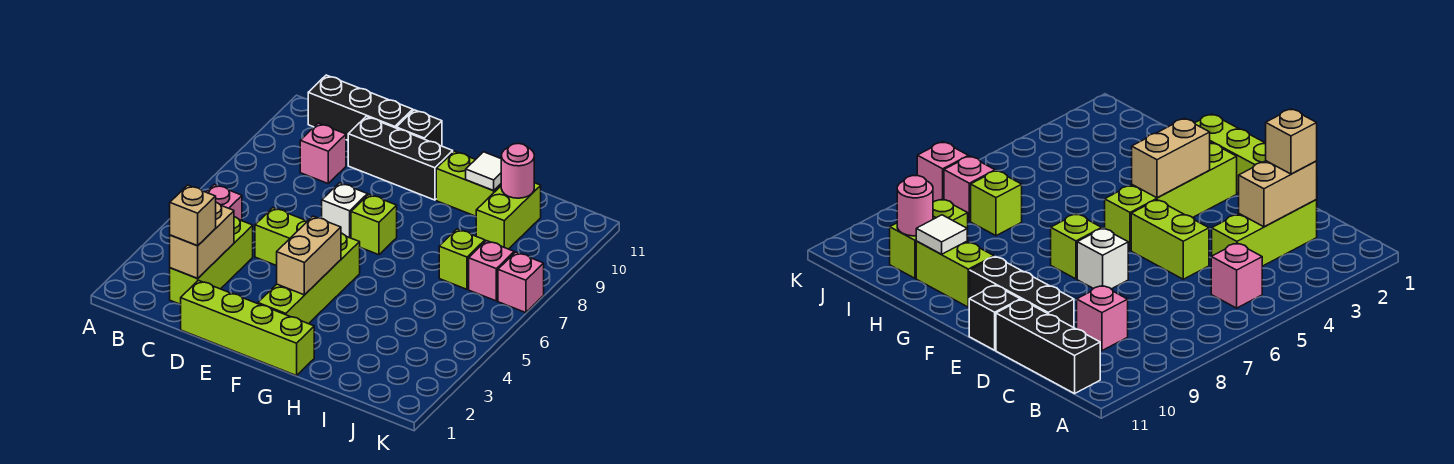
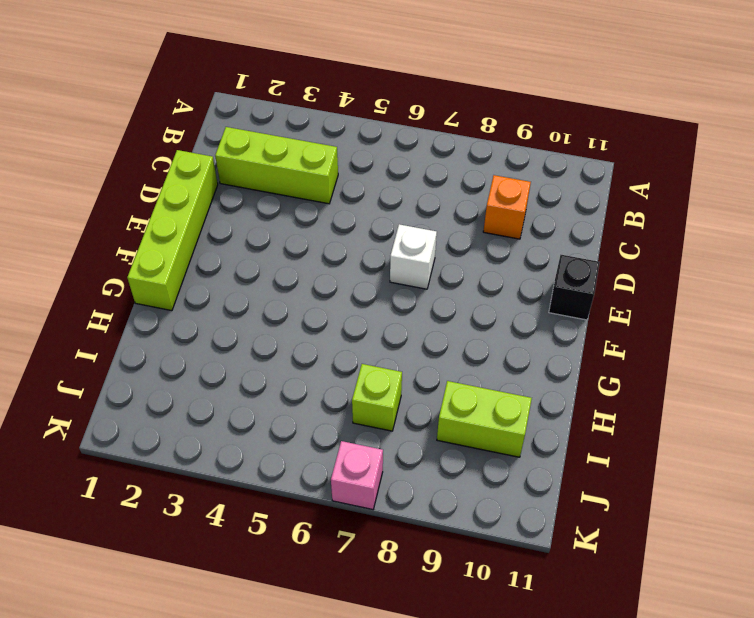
orange brick C9 level 1 -> pink brick C9 level 1
none -> pink brick B5 level 1
none -> black brick B11:D11 level 1
none -> lime brick D5:E5 level 1

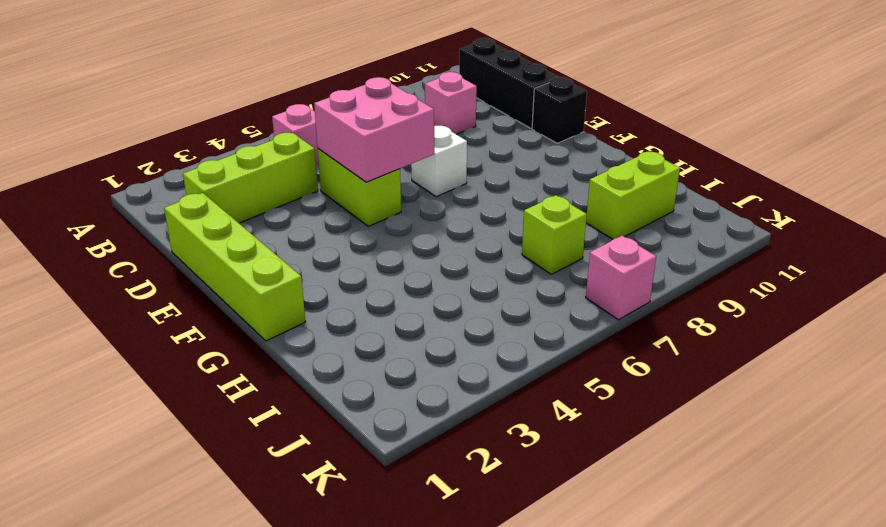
pink brick D5:E6 level 2 -> none
none -> black brick D10:F10 level 1
none -> lime brick F2:F5 level 1
none -> lime brick F7 level 1

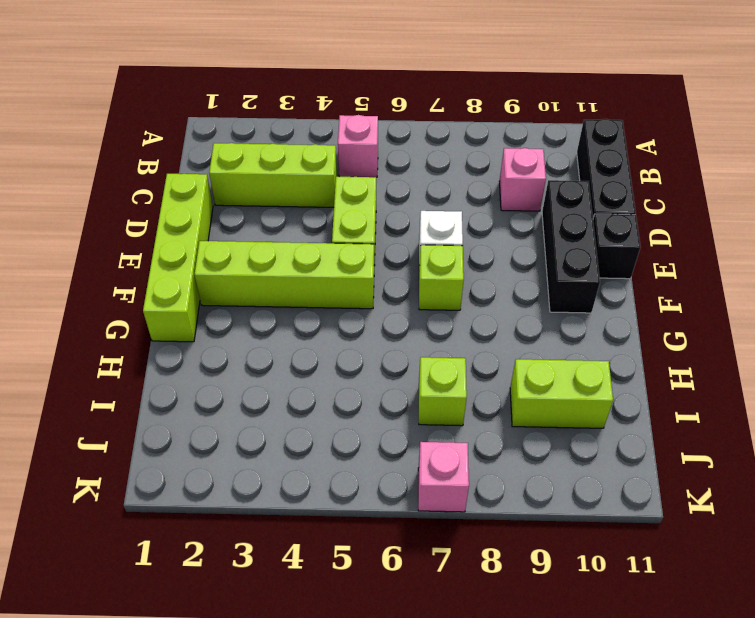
none -> lime brick G10:H10 level 1
none -> pink brick J7 level 1
none -> tan brick C2:C3 level 2

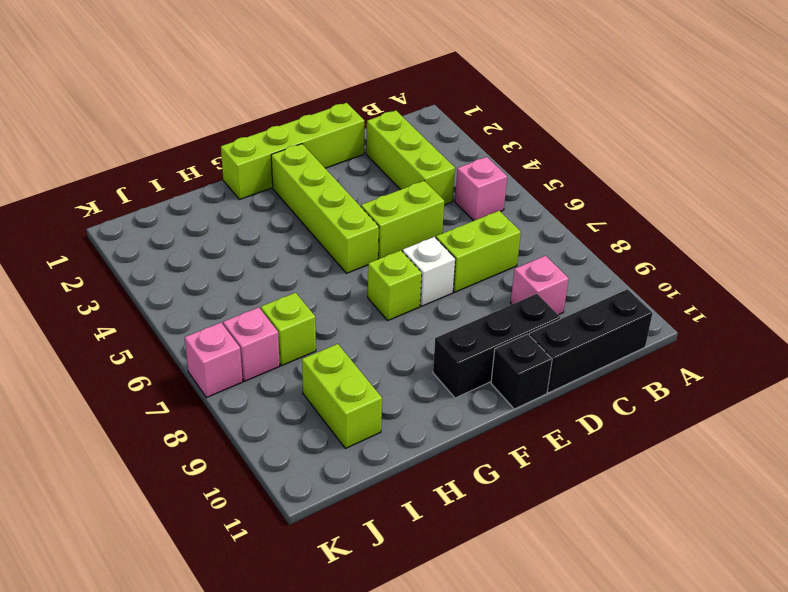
lime brick C7:D7 level 1 -> lime brick G10:H10 level 1
none -> tan brick C2:C3 level 2
none -> tan brick F3:F4 level 2
none -> white tile H10 level 2

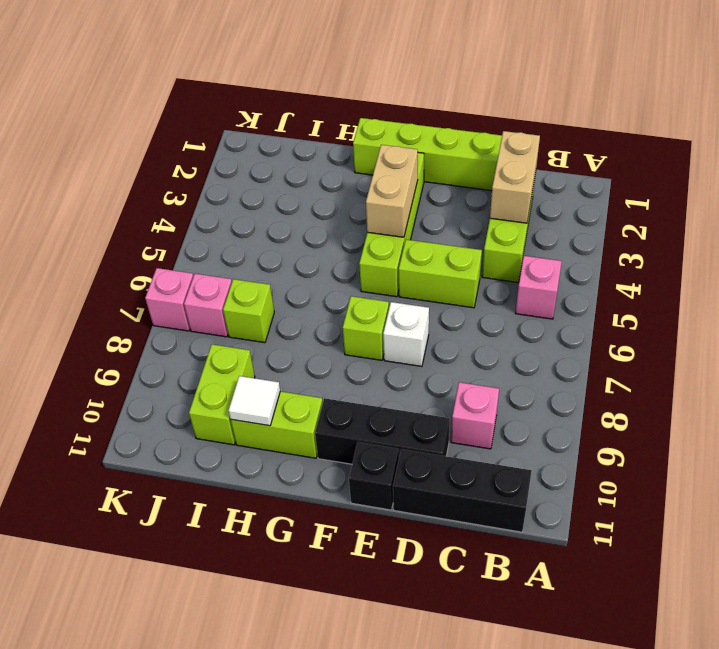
none -> pink round brick I10 level 2
none -> tan brick C2 level 3

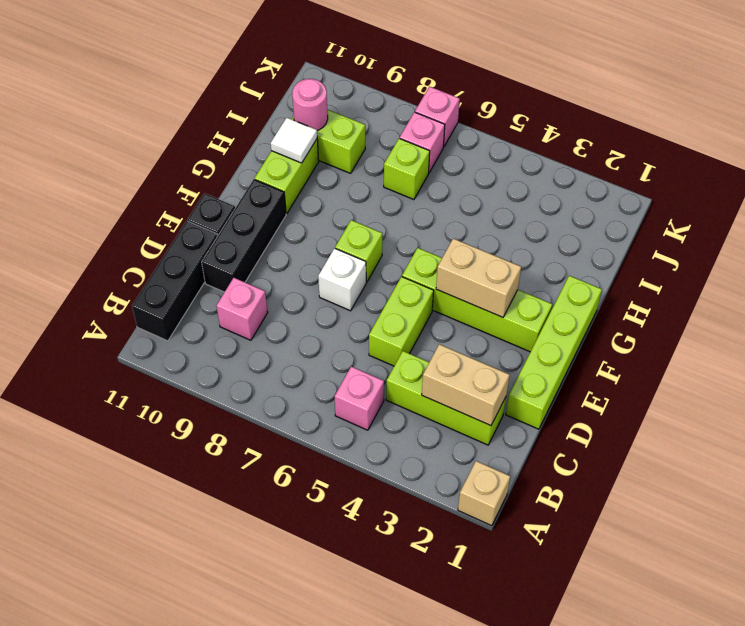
tan brick A1 level 1 -> tan brick C2 level 3

